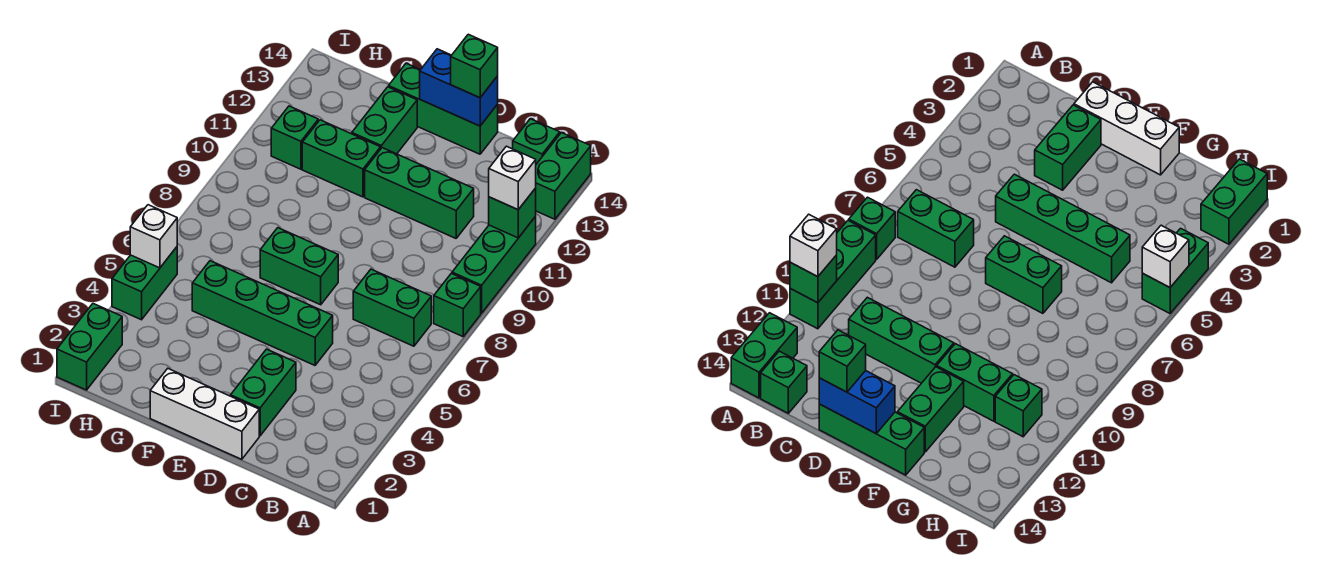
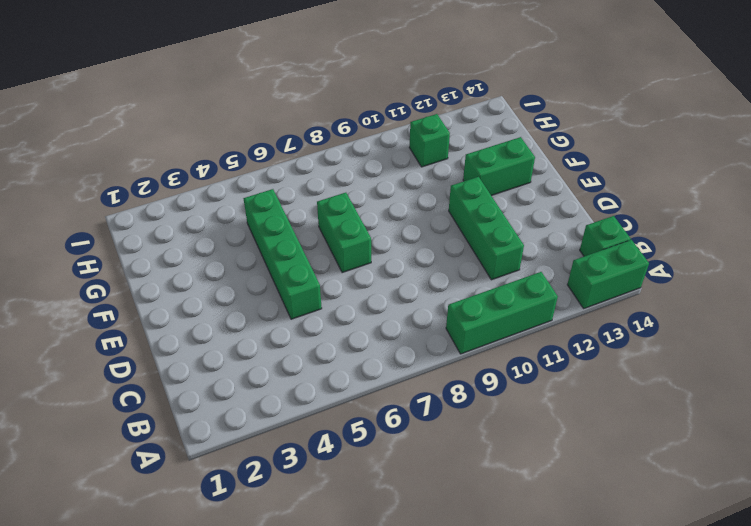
none -> green brick A8 level 1
none -> green brick B7:C7 level 1
none -> white brick D1:F1 level 1

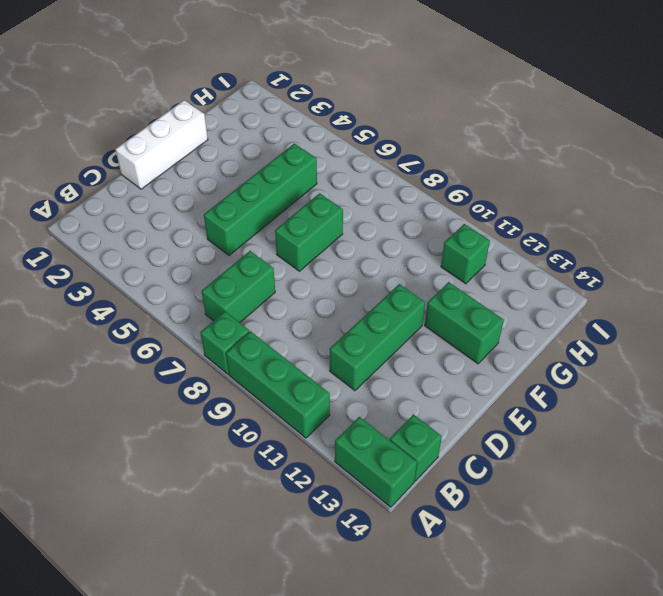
none -> green brick D2:D3 level 1
none -> green brick D14:F14 level 1
none -> green brick F11:G11 level 1

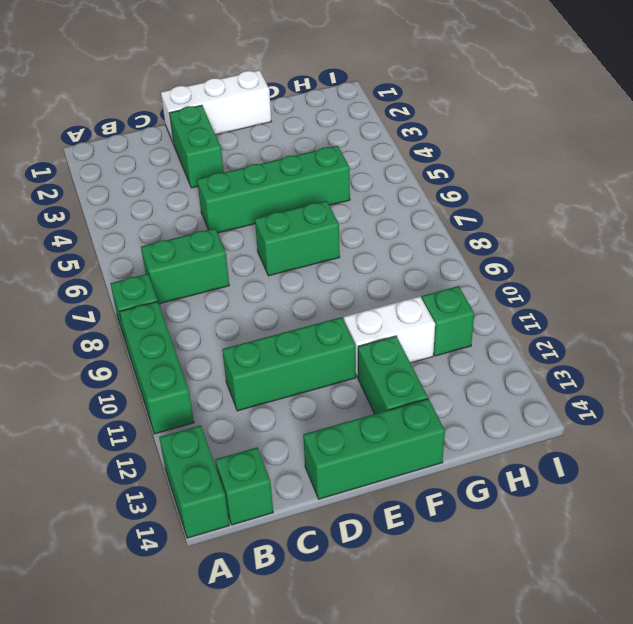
white brick F11:G11 level 1 -> green brick F11:G11 level 1
none -> green brick I1:I2 level 1
none -> green brick I4:I5 level 1
none -> green brick A11 level 2

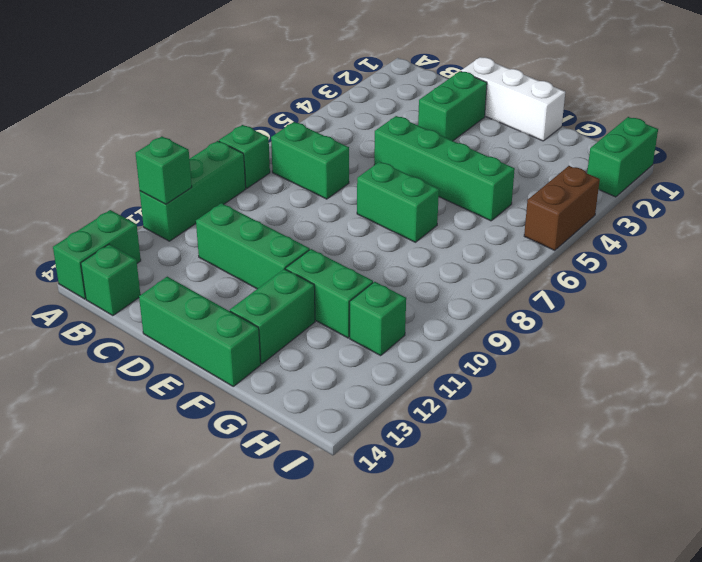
brown brick I4:I5 level 1 -> green brick I4:I5 level 1
none -> blue brick D14:E14 level 2
none -> white brick I5 level 2
none -> white brick A11 level 3

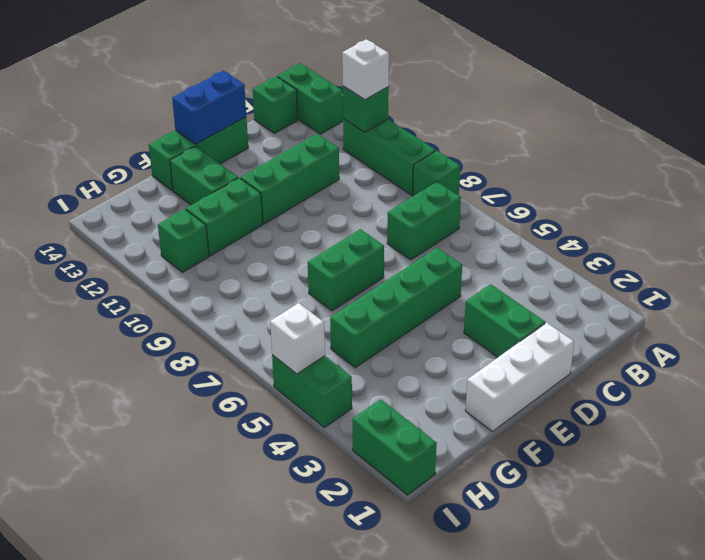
none -> green brick D14 level 3

